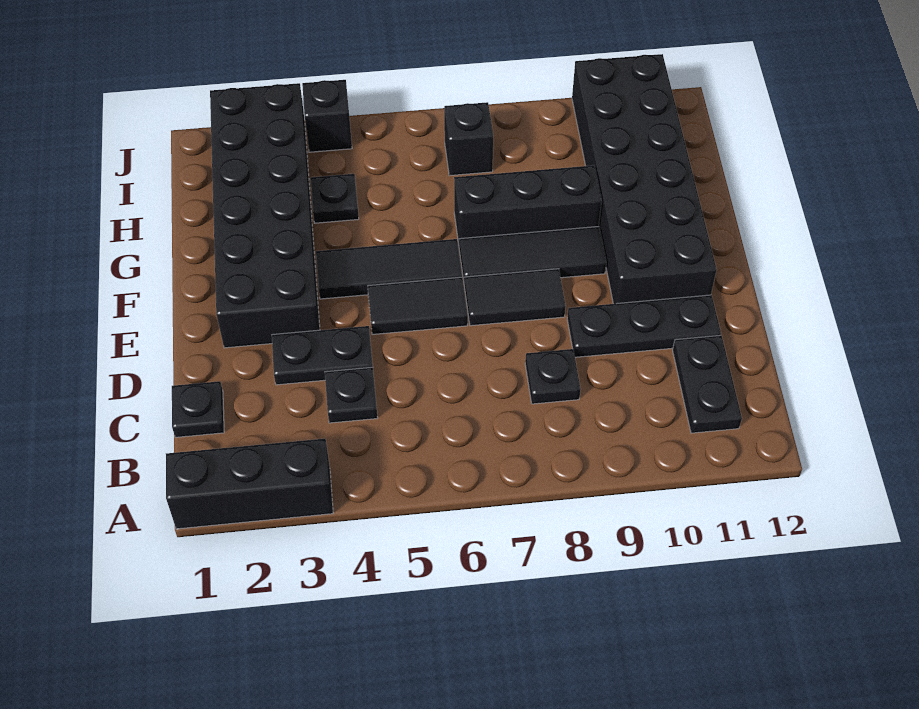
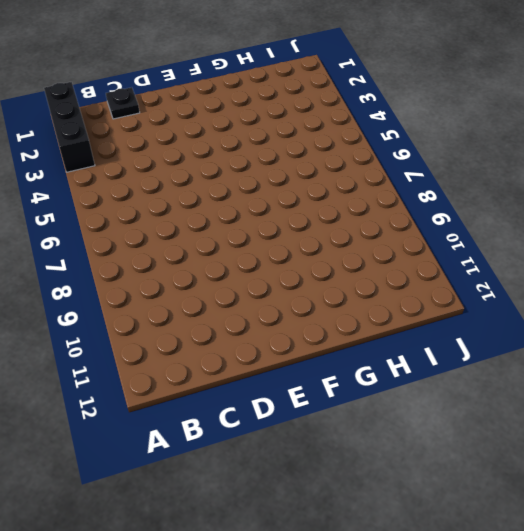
none -> black plate B11:C11 level 1
none -> black plate C4 level 1
none -> black plate C8 level 1

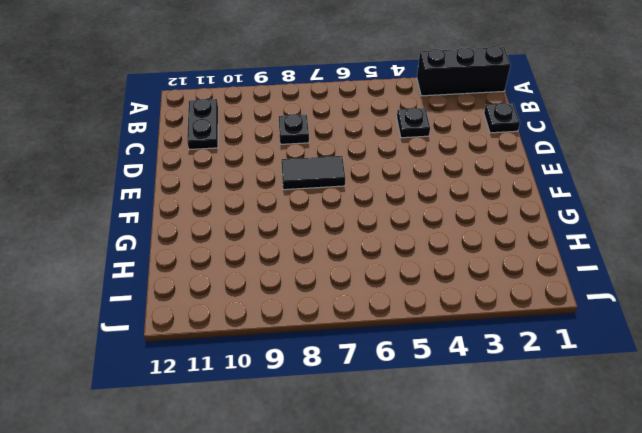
none -> black plate D3:D4 level 1
none -> black plate D9:D11 level 1
none -> black brick E2:J3 level 1

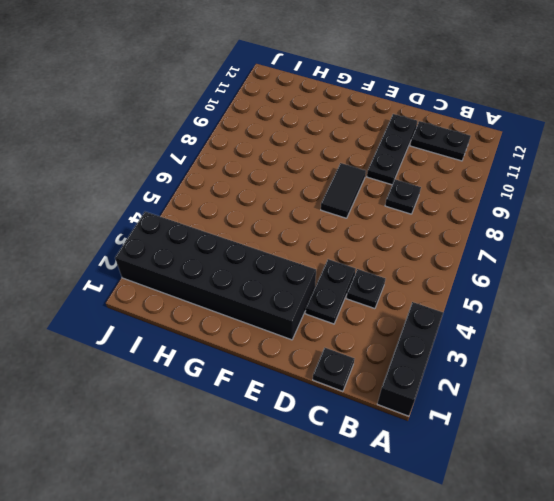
none -> black tile E5:E6 level 1
none -> black brick E10:J11 level 1
none -> black tile F4:F6 level 1

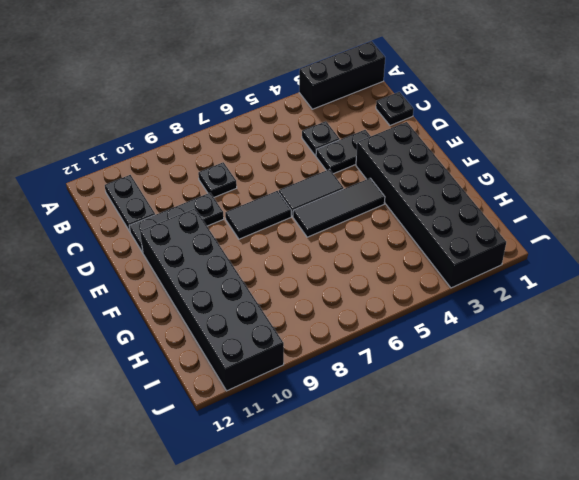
none -> black tile F7:F9 level 1
none -> black brick G7:G9 level 1
none -> black plate H4 level 1

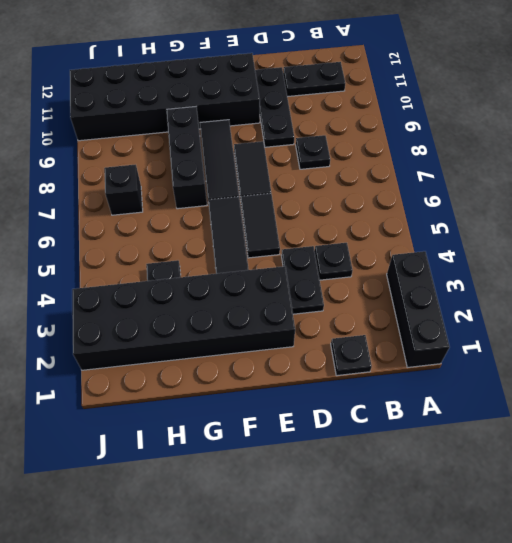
none -> black brick J4 level 1

